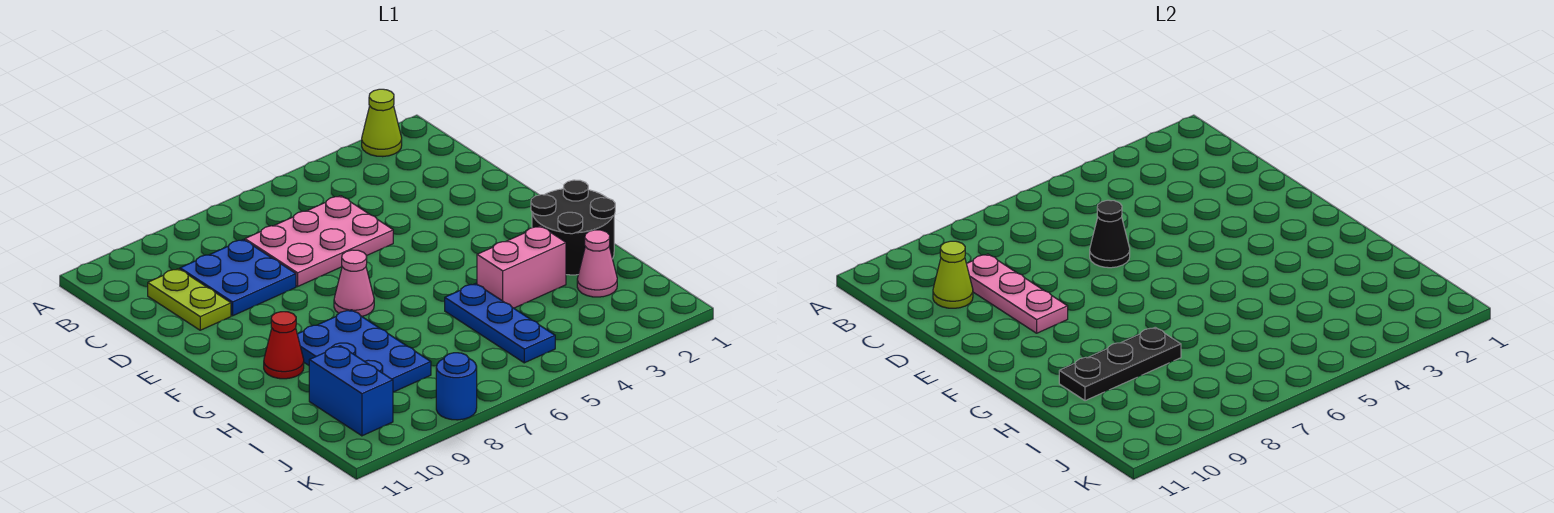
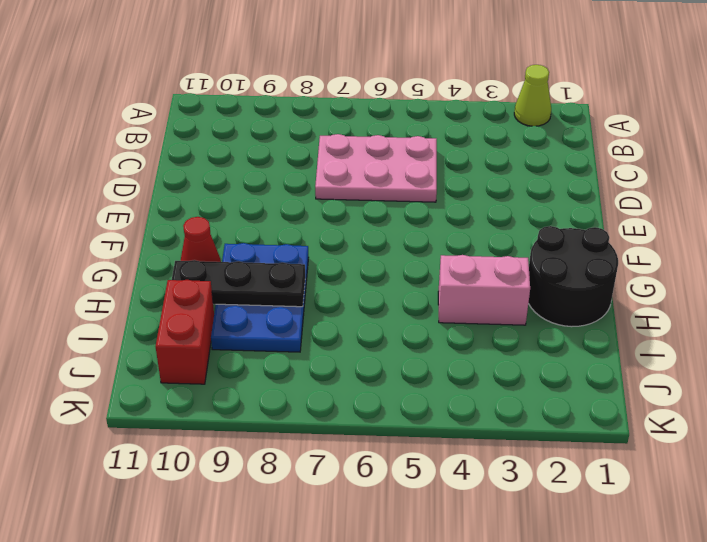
red brick I10:J10 level 1 -> blue brick I10:J10 level 1
none -> blue plate C8:D9 level 1
none -> lime plate C10:D10 level 1
none -> pink cone F7 level 1

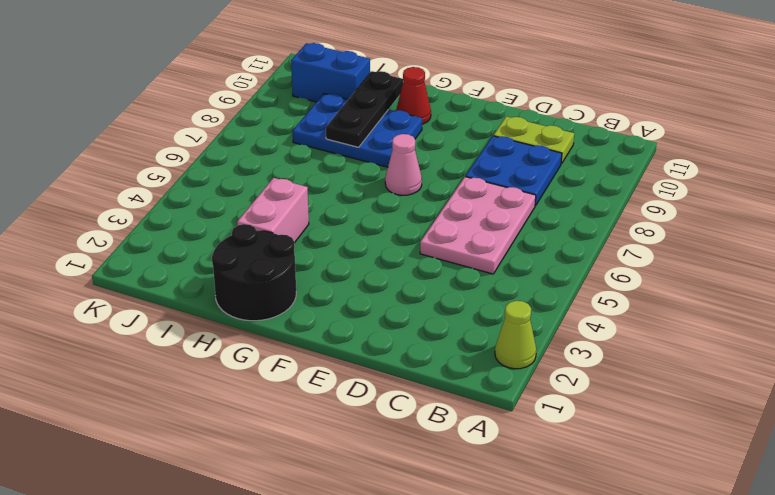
none -> blue plate H5:J5 level 1
none -> pink cone I2 level 1
none -> blue round brick K8 level 1

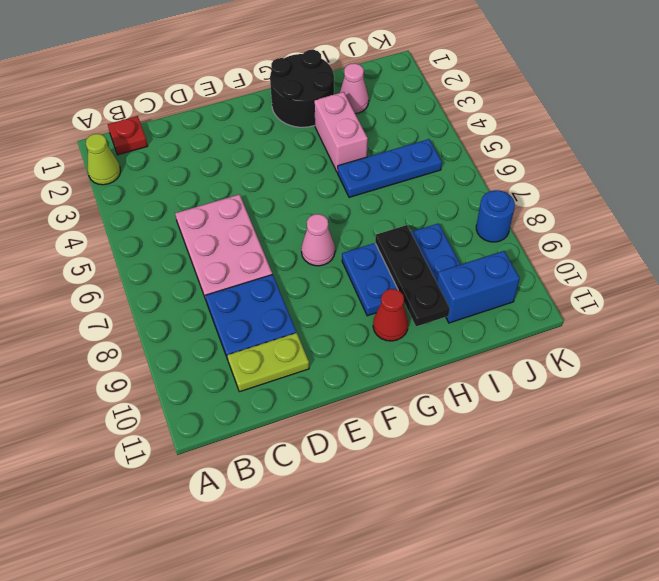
red plate B1 level 1 -> none
none -> pink plate C9:E9 level 2
none -> lime cone C10 level 2
none -> black cone D6 level 2

